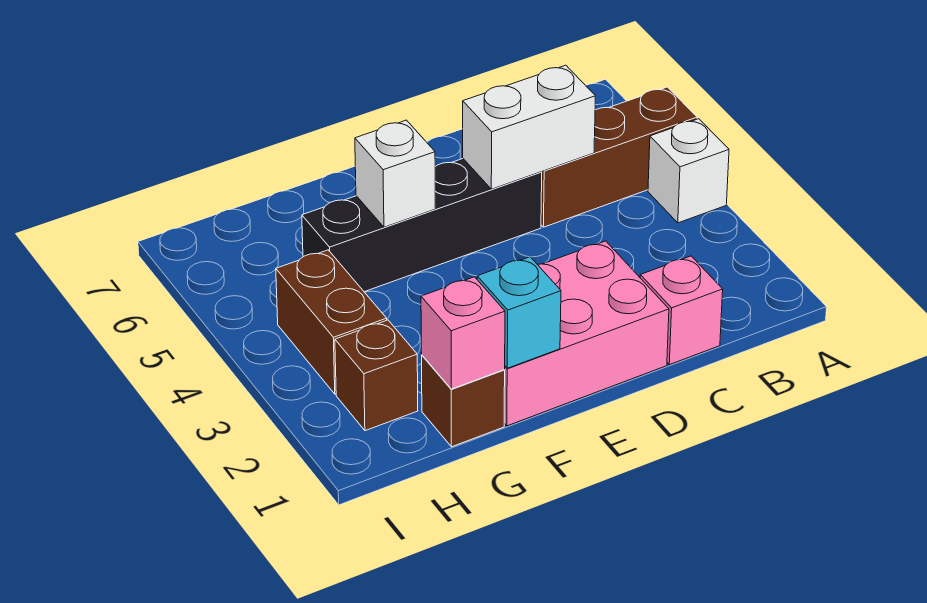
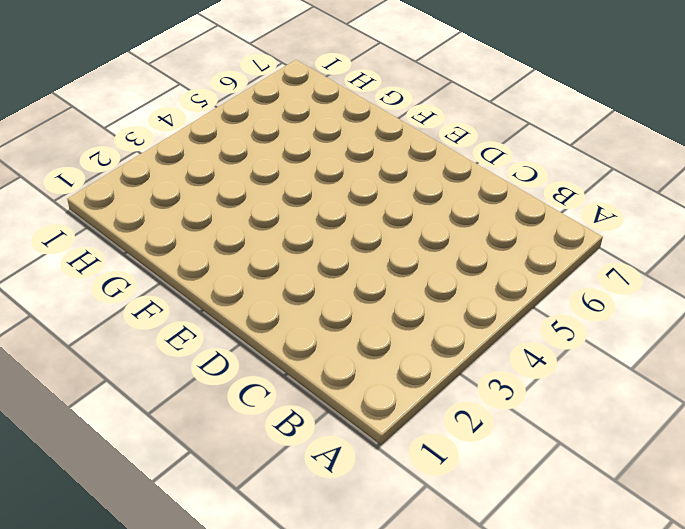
none -> white brick A4 level 1
none -> brown brick A5:C5 level 1
none -> pink brick C1 level 1

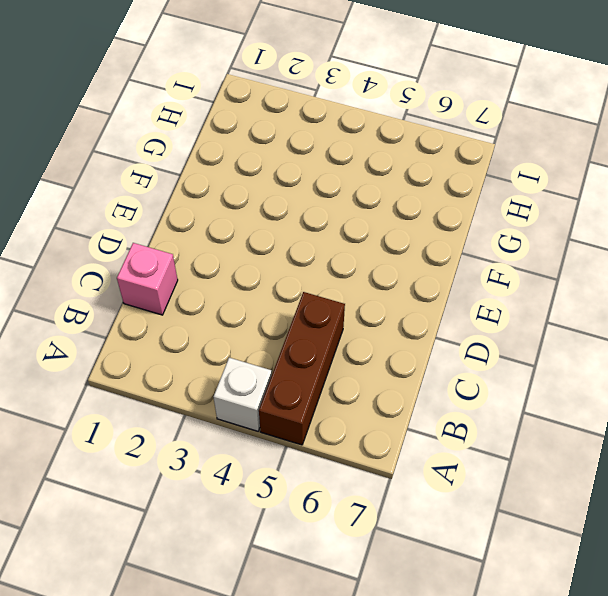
none -> pink brick D1:F2 level 1
none -> black brick D5:G5 level 1
none -> brown brick G1 level 1

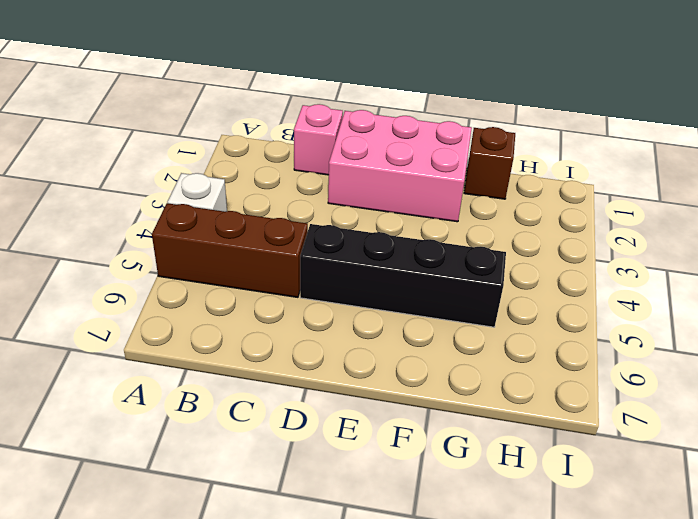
none -> brown brick H2 level 1
none -> brown brick H3:H4 level 1
none -> white brick C5:D5 level 2

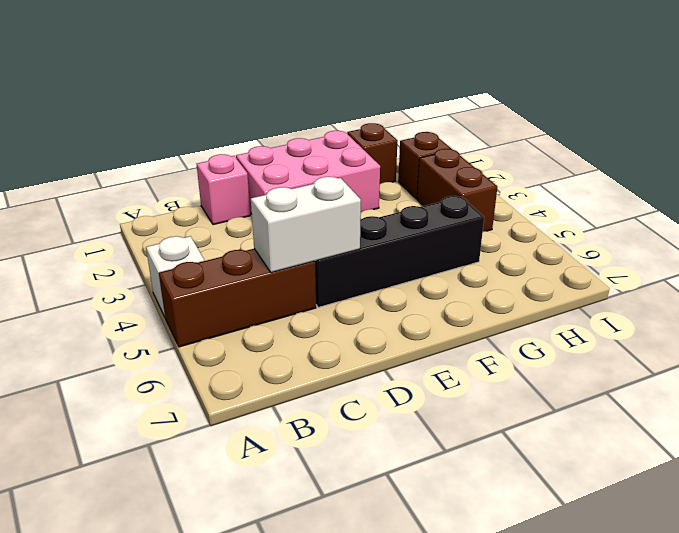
none -> cyan brick F1 level 2
none -> white brick F5 level 2
none -> pink brick G1 level 2

